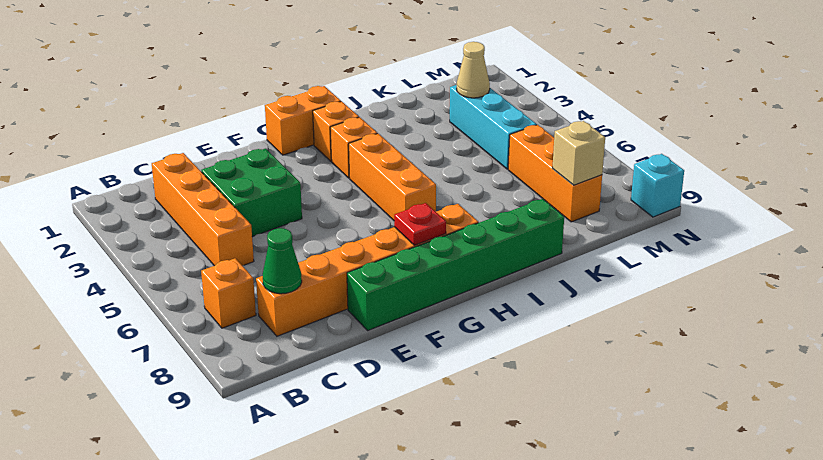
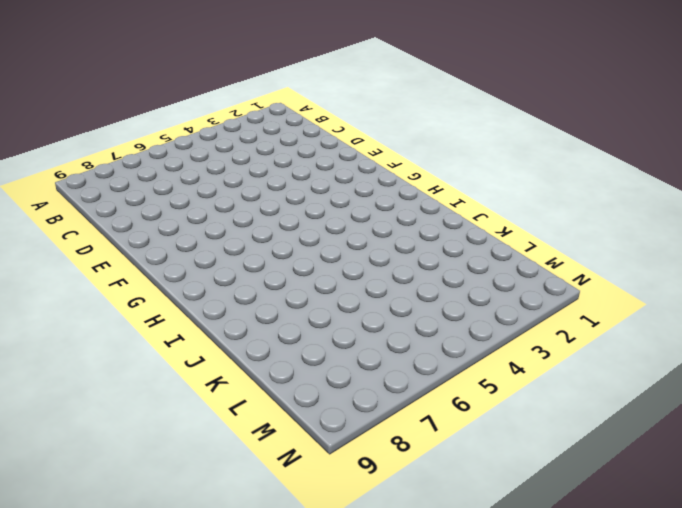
none -> orange brick B7 level 1
none -> orange brick C2:C5 level 1
none -> orange brick C8:H8 level 1

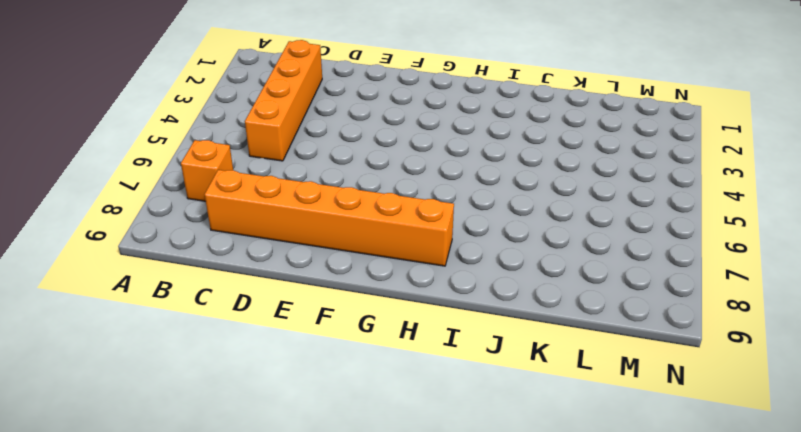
none -> green brick D3:E4 level 1
none -> green brick E9:J9 level 1
none -> orange brick G1:H1 level 1

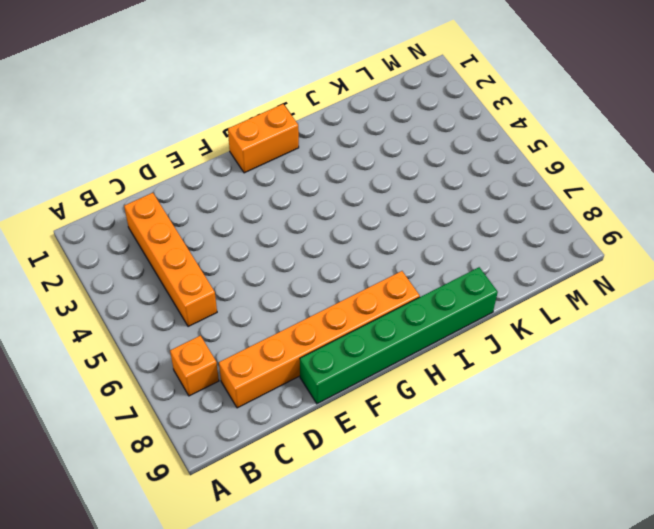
none -> green brick D3:E4 level 1
none -> orange brick H2 level 1
none -> orange brick H3 level 1

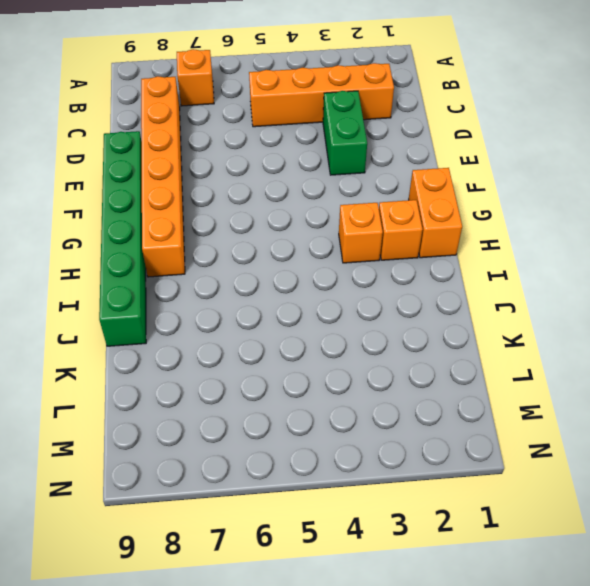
green brick D3:E3 level 1 -> green brick D3:E4 level 1
none -> orange brick H4:H6 level 1
none -> cyan brick L3:L5 level 1
none -> orange brick L6:L8 level 1

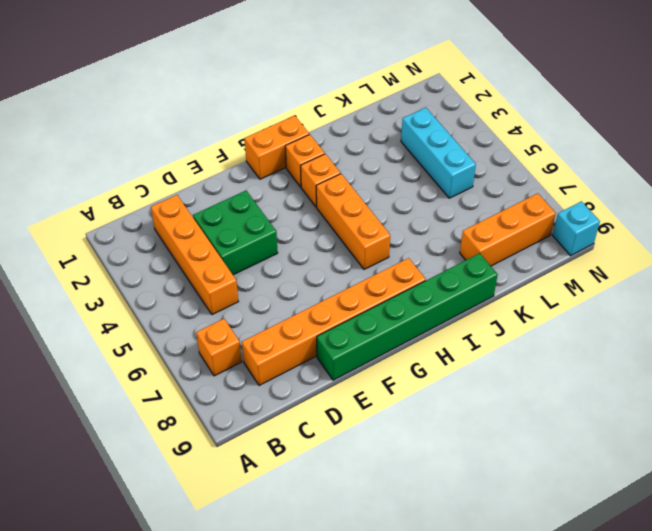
orange brick K8:M8 level 1 -> orange brick L6:L8 level 1
none -> green cone C8 level 2
none -> red plate G8 level 2
none -> tan cone L3 level 2

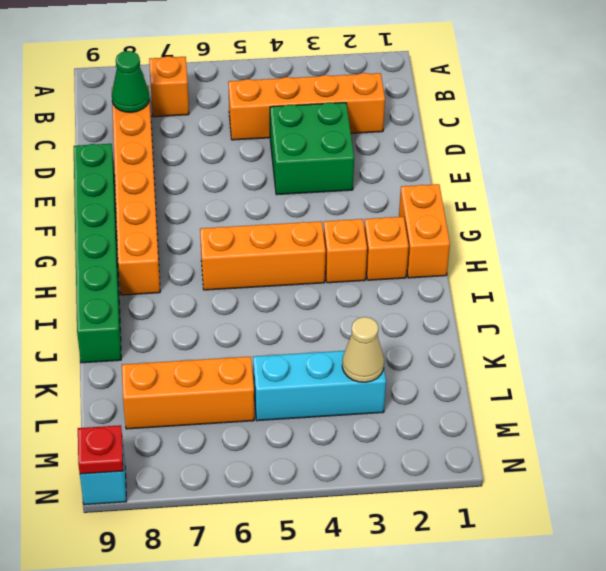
red plate N9 level 2 -> red plate G8 level 2
none -> tan brick L8 level 2

